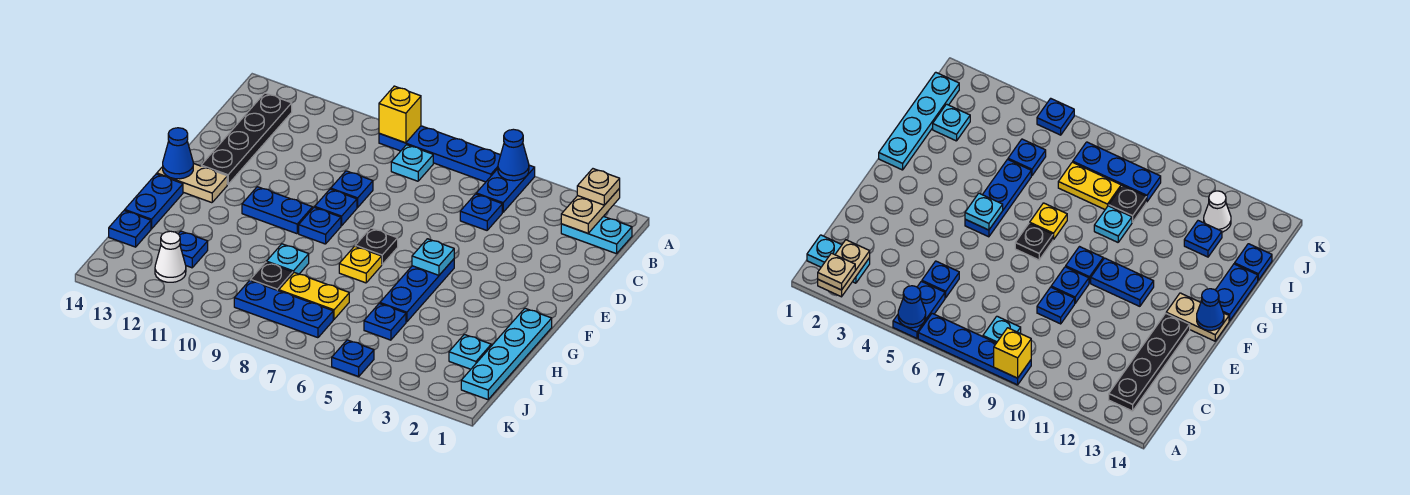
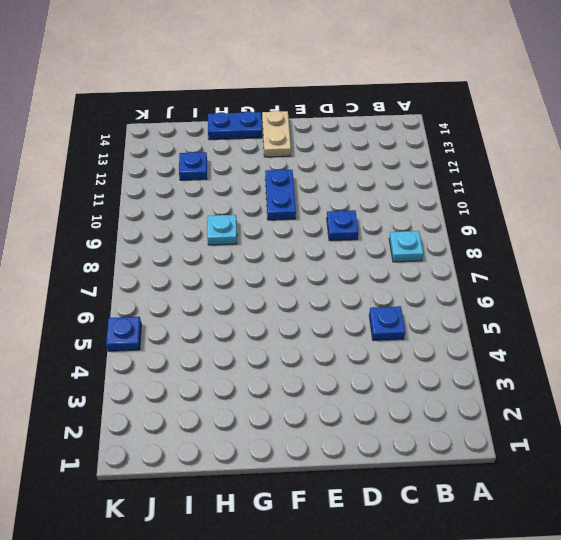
none -> blue plate A5:B5 level 1
none -> blue plate A6:A9 level 1
none -> cyan plate B1:B2 level 1
none -> black plate B13:E13 level 1

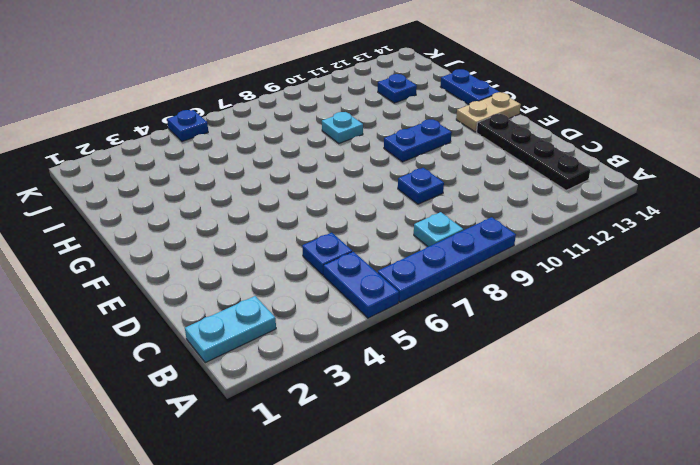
none -> blue plate E9 level 1
none -> blue plate F5:H5 level 1
none -> black plate F7 level 1
none -> blue plate F9 level 1

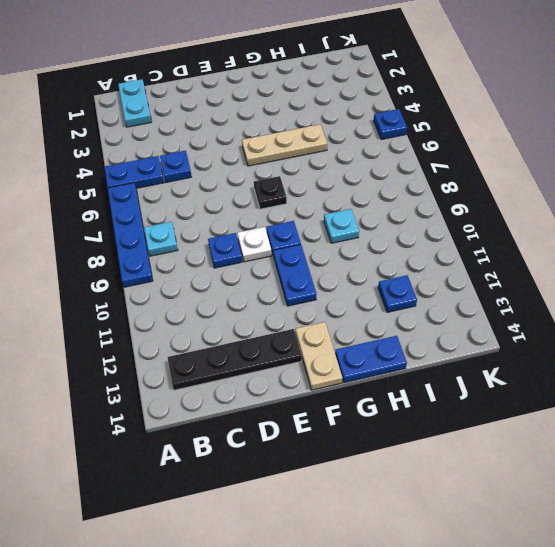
white plate E9 level 1 -> blue plate E9 level 1
tan plate F5:H5 level 1 -> blue plate F5:H5 level 1
none -> cyan plate G1:J1 level 1
none -> yellow plate G7 level 1
none -> cyan plate I2 level 1
none -> blue plate I5 level 1

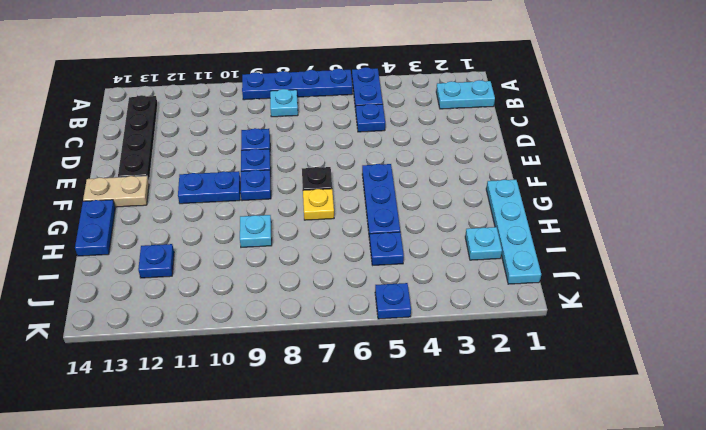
none -> yellow plate I7:I8 level 1
none -> black plate I9 level 1
none -> blue plate I14 level 1
none -> blue plate J7:J9 level 1

